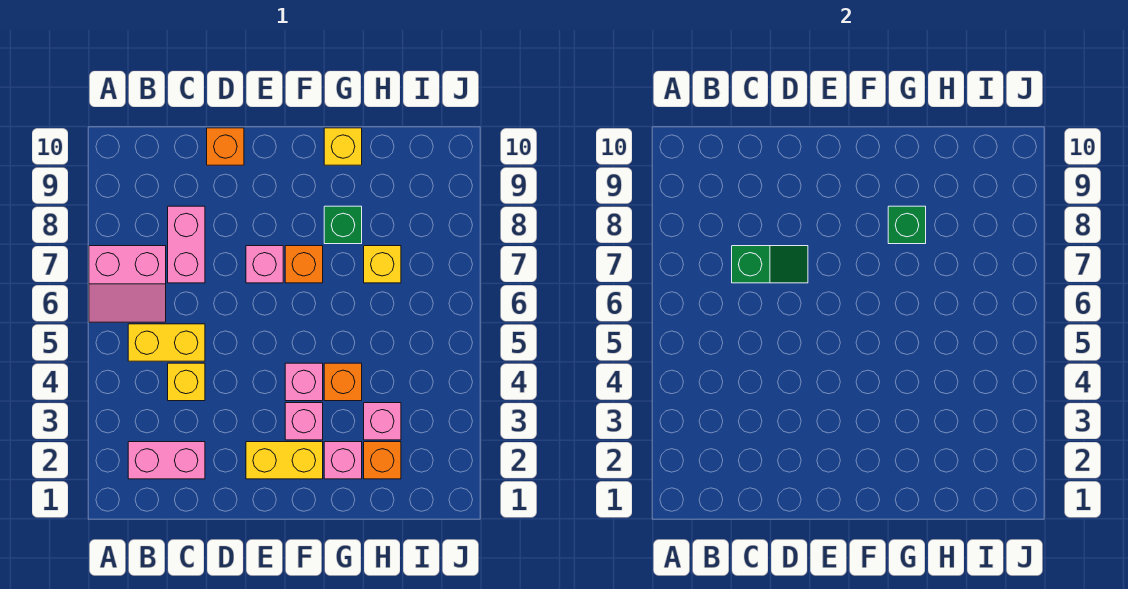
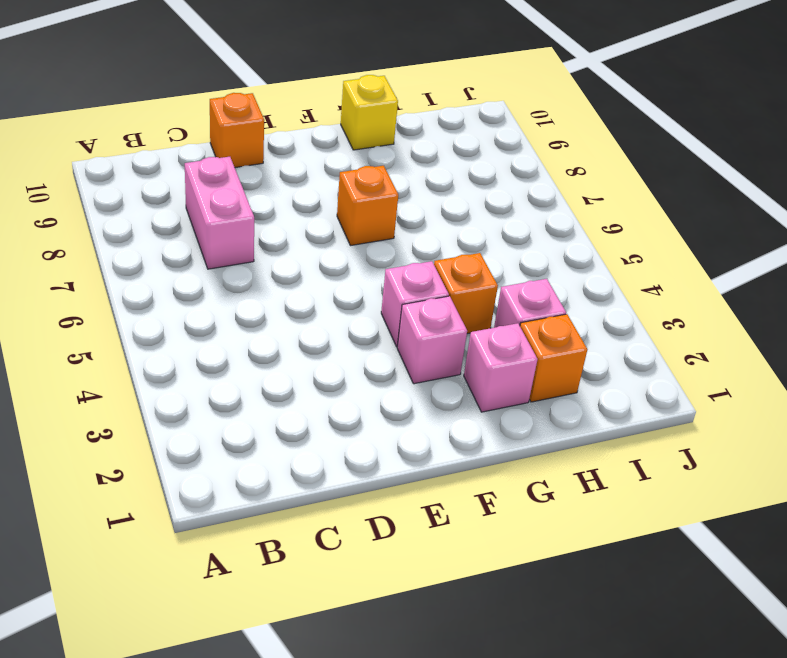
none -> pink slope A6:B7 level 1 top 7
none -> pink brick B2:C2 level 1
none -> yellow brick B5:C5 level 1

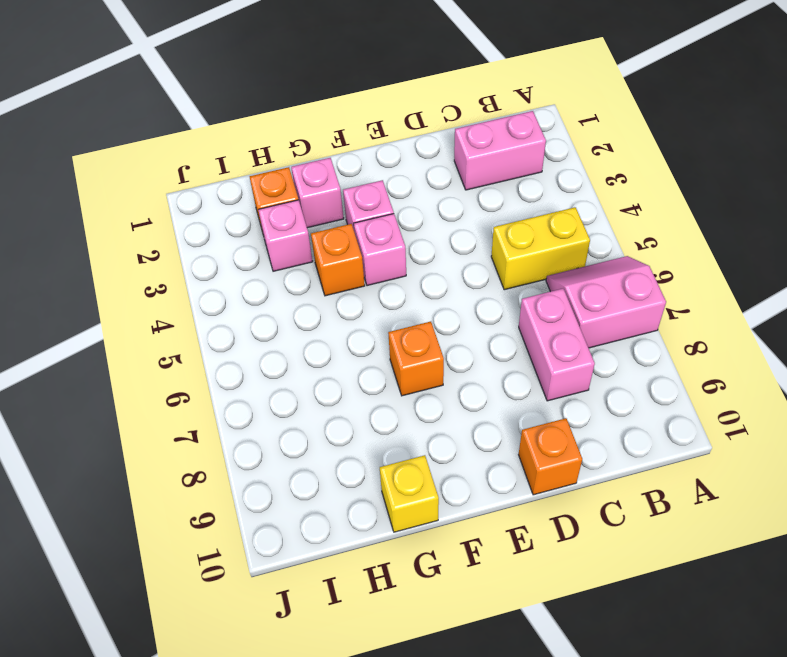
none -> yellow brick C4 level 1
none -> yellow brick E2:F2 level 1
none -> pink brick E7 level 1

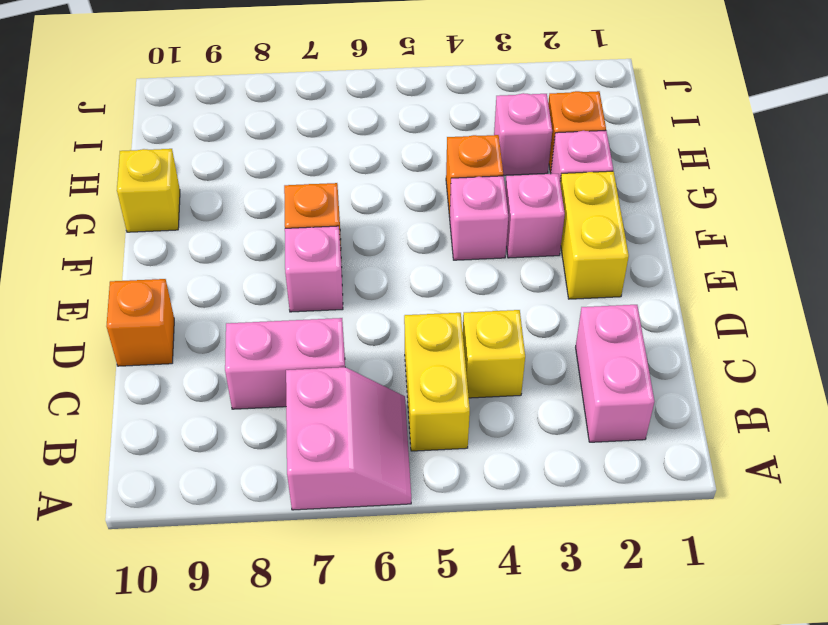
none -> green brick G8 level 1
none -> yellow brick H7 level 1
none -> green slope C7:D7 level 2 top C

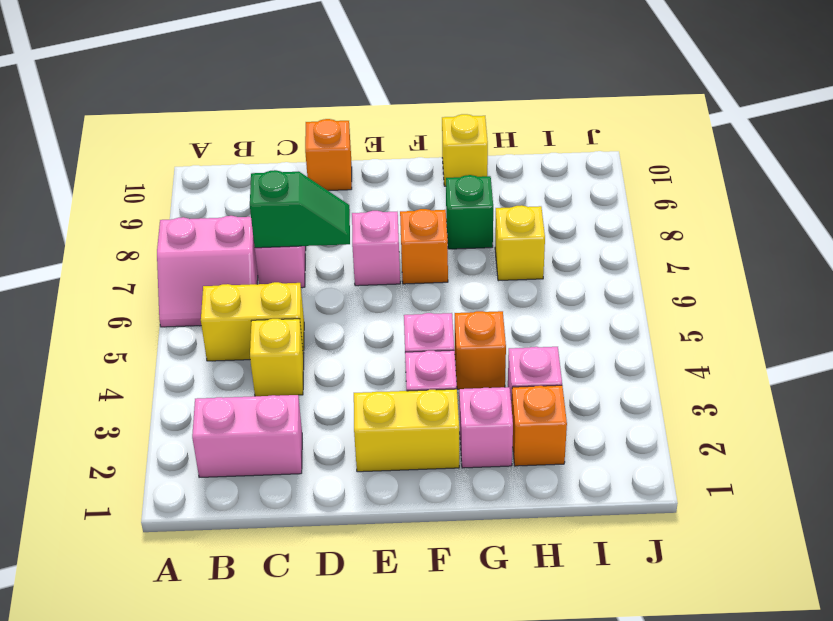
none -> green brick G8 level 2

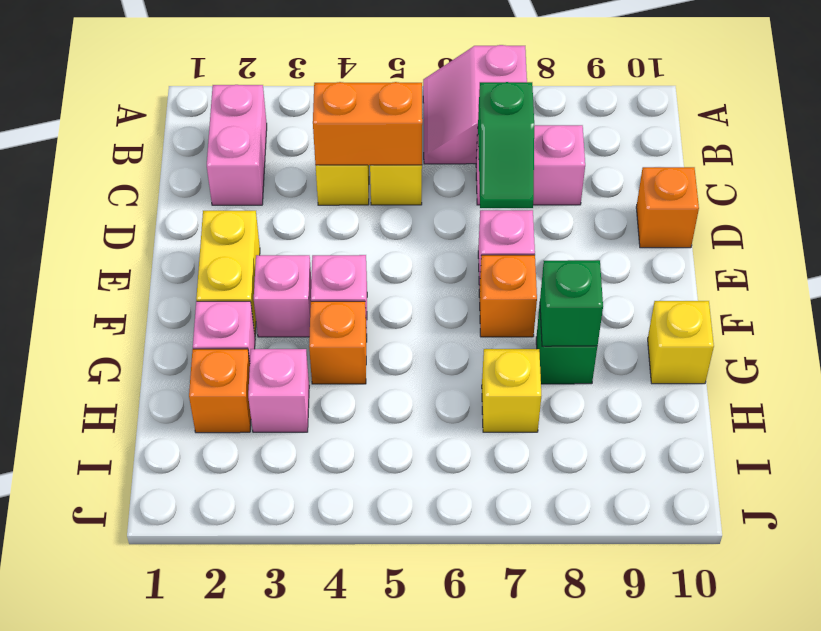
orange brick C4:C5 level 2 -> none

